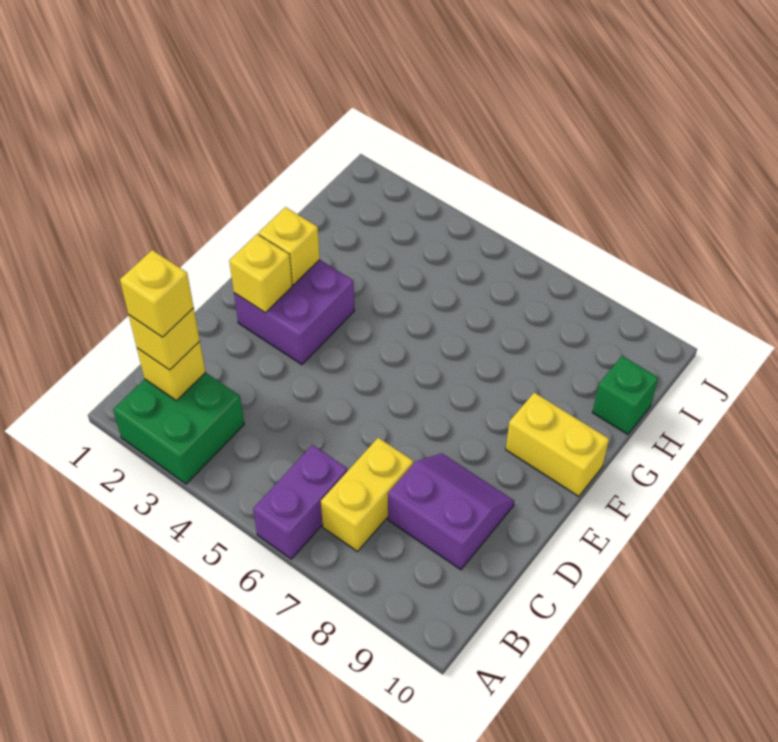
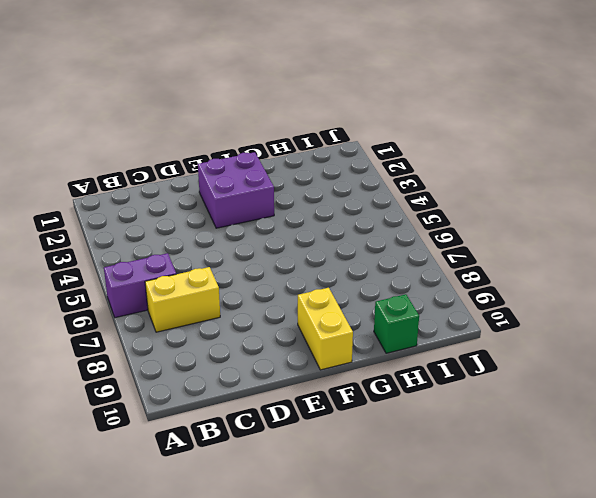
none -> green brick A2:B3 level 1
none -> purple slope C8:D9 level 1 top C
none -> yellow brick B2 level 2

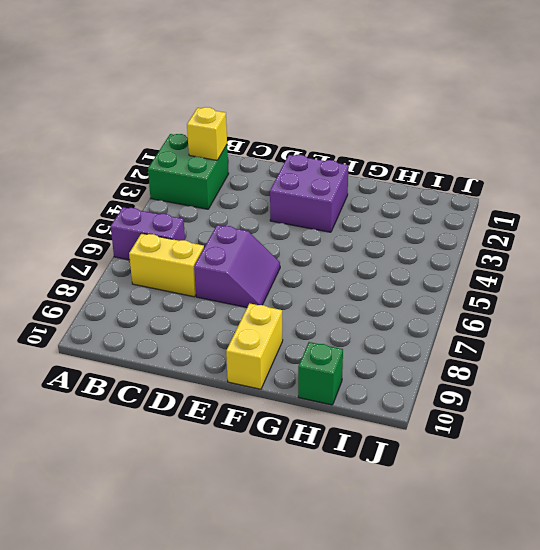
purple slope D6:E7 level 1 top D -> purple slope C8:D9 level 1 top C
none -> yellow brick E2 level 2
none -> yellow brick F2 level 2
none -> yellow brick B2 level 3

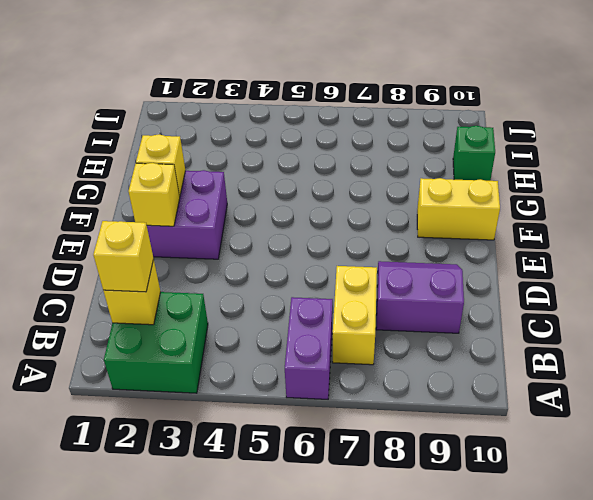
none -> yellow brick B2 level 4

